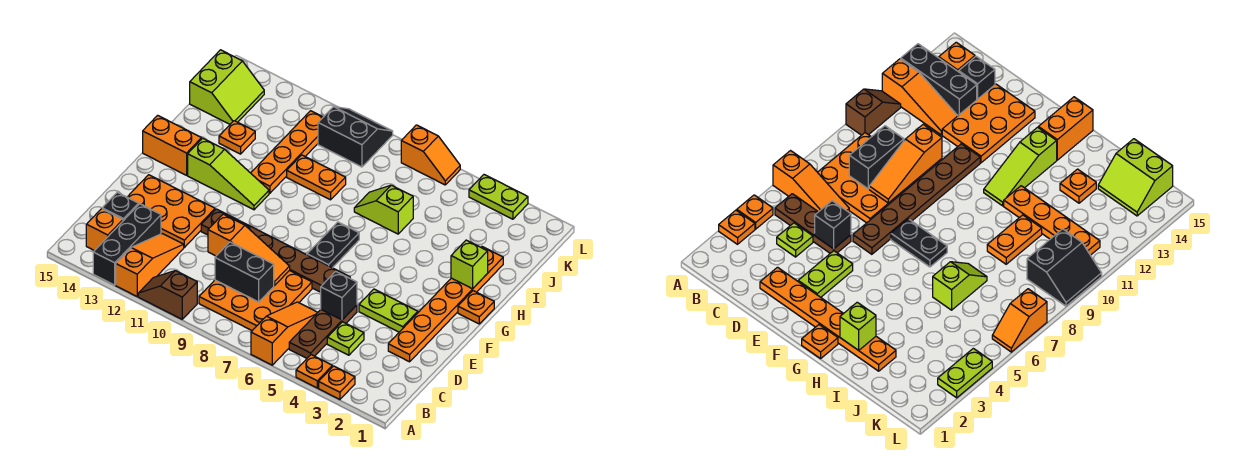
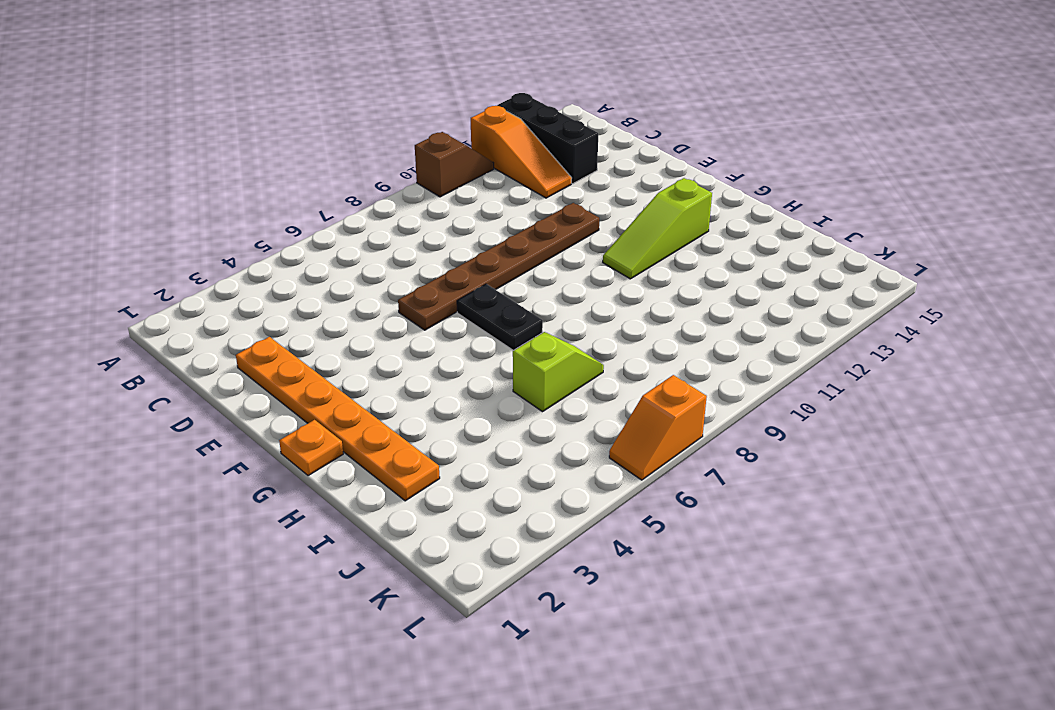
none -> orange plate A3 level 1
none -> orange plate A4 level 1
none -> orange slope A6:C6 level 1 top A
none -> brown plate B5:D5 level 1

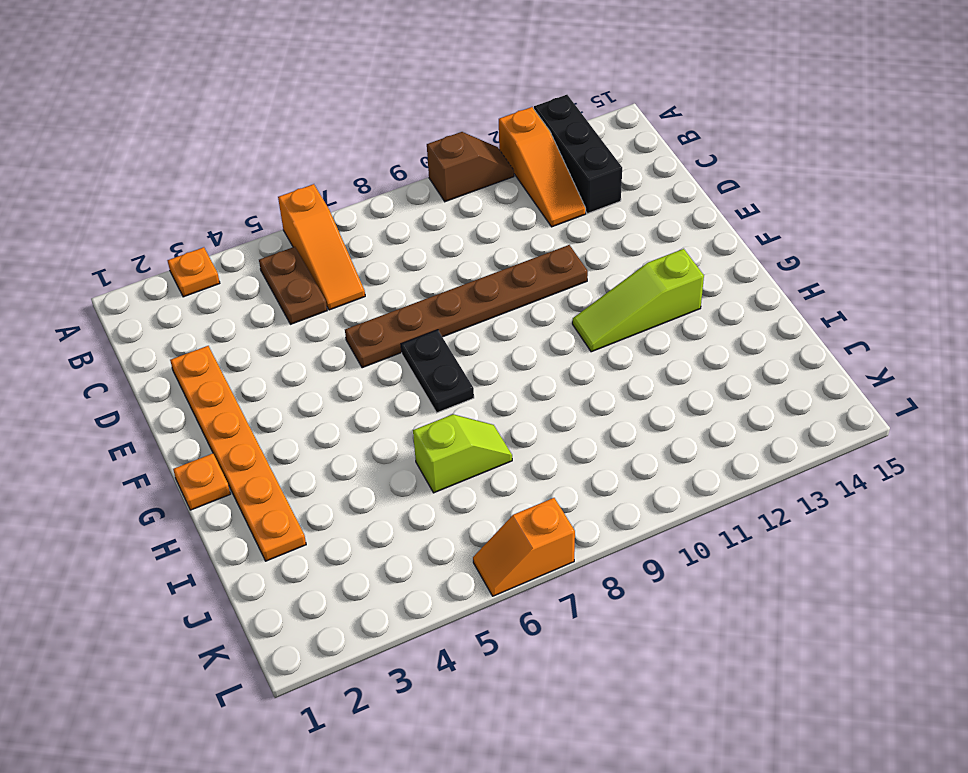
brown plate B5:C5 level 1 -> brown plate B5:D5 level 1
none -> orange plate A4 level 1
none -> orange plate B7:D9 level 1
none -> orange brick B14 level 1
none -> lime plate C4 level 1

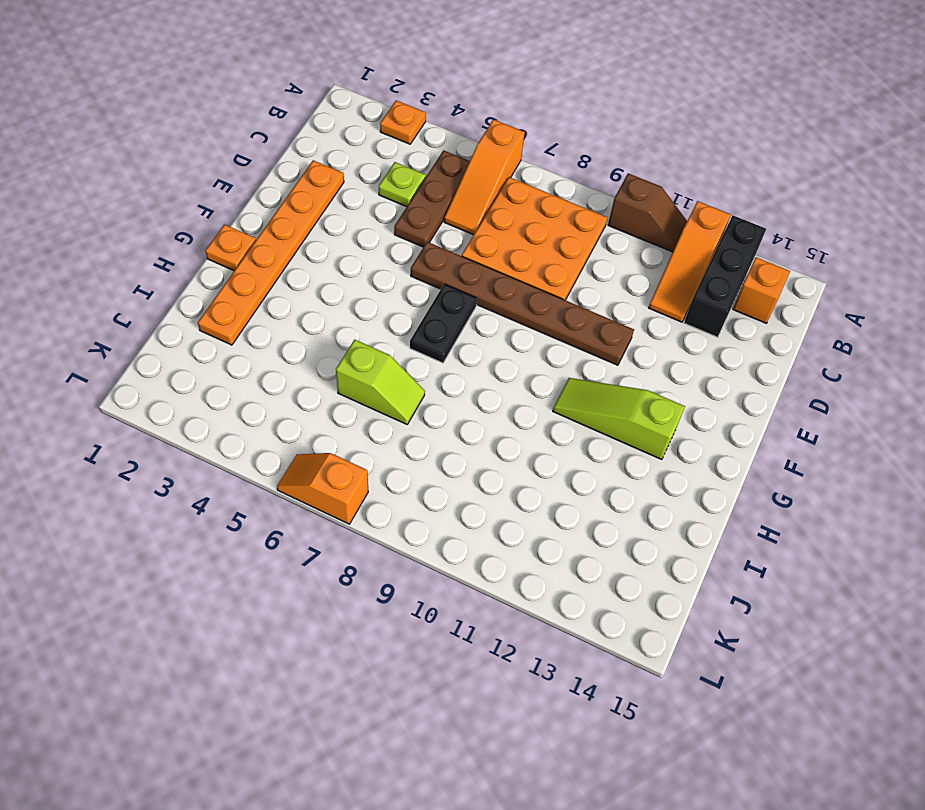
none -> orange plate A4 level 1
none -> black brick C14 level 1
none -> orange plate D12:E14 level 1
none -> lime plate E3:E4 level 1

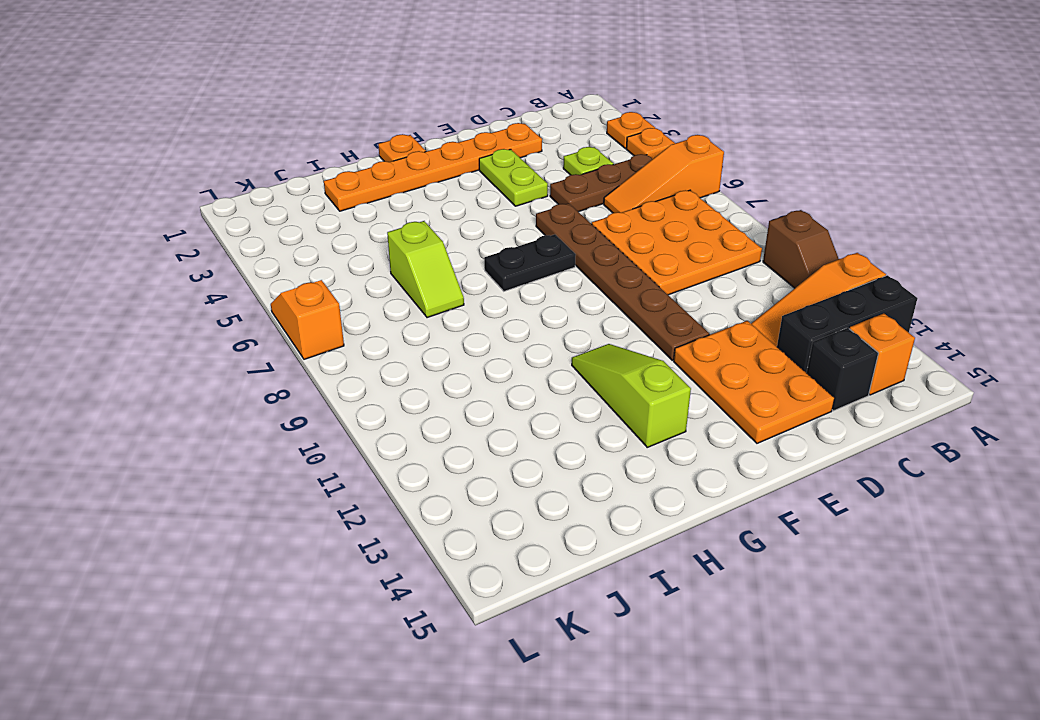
none -> orange brick G14:G15 level 1
none -> orange plate H11:K11 level 1
none -> orange plate I9:I10 level 1
none -> orange plate I13 level 1

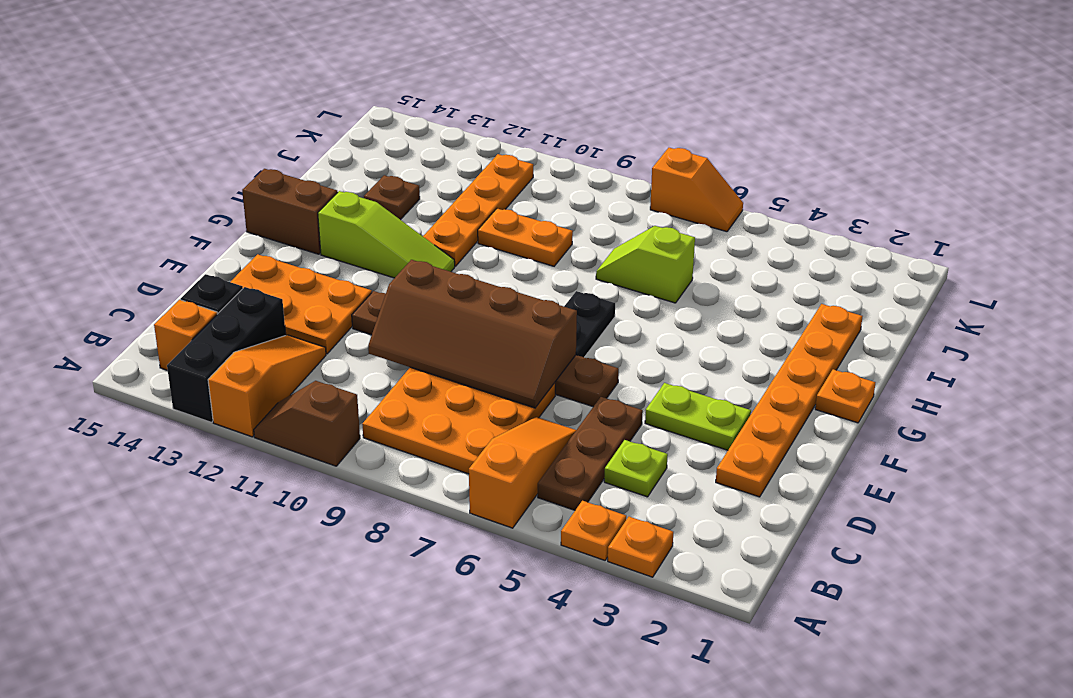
brown slope D7:E10 level 2 top E -> orange slope D8:D10 level 2 top 10
brown brick G14:G15 level 1 -> orange brick G14:G15 level 1
brown plate I13 level 1 -> orange plate I13 level 1
none -> lime slope J14:K15 level 1 top 15
none -> black slope K9:L10 level 1 top K
none -> lime plate L3:L4 level 1
none -> black brick C8:C9 level 2

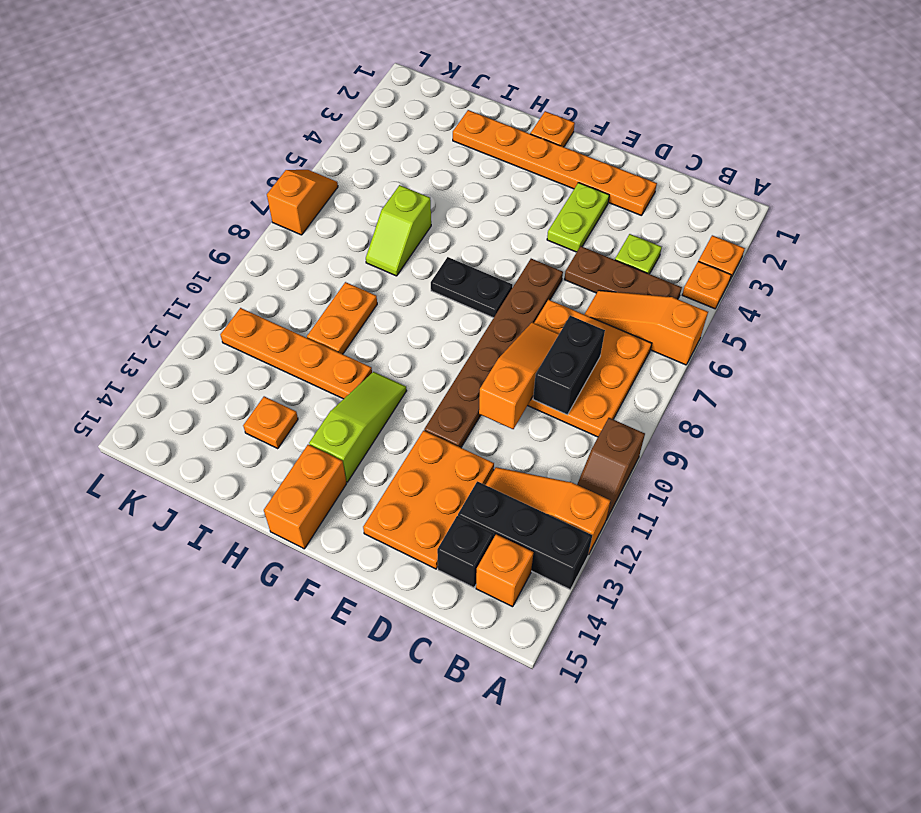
none -> lime slope J14:K15 level 1 top 15
none -> black slope K9:L10 level 1 top K
none -> lime plate L3:L4 level 1
none -> black brick D5 level 2

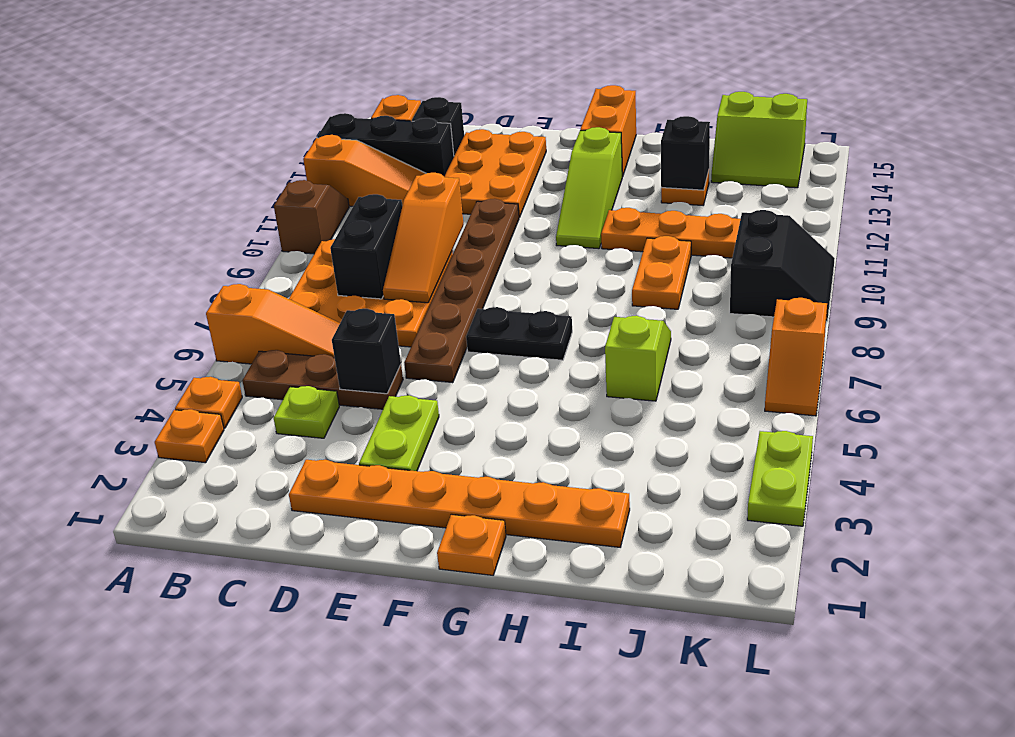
black brick I13 level 2 -> none
none -> lime brick H2 level 2

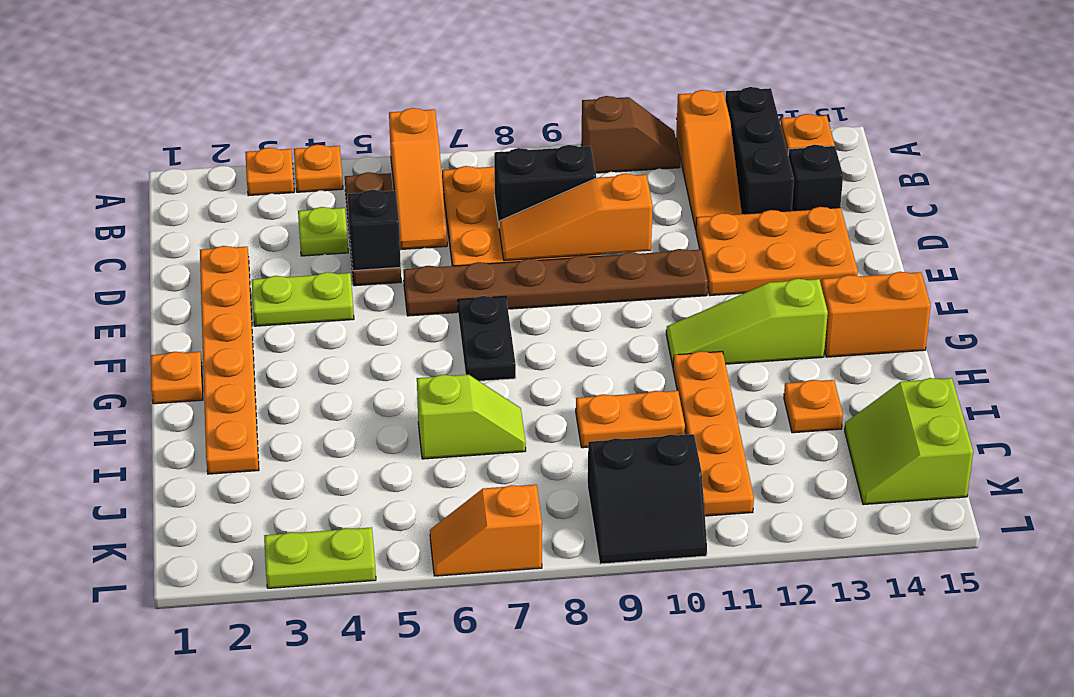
none -> lime brick H2 level 2

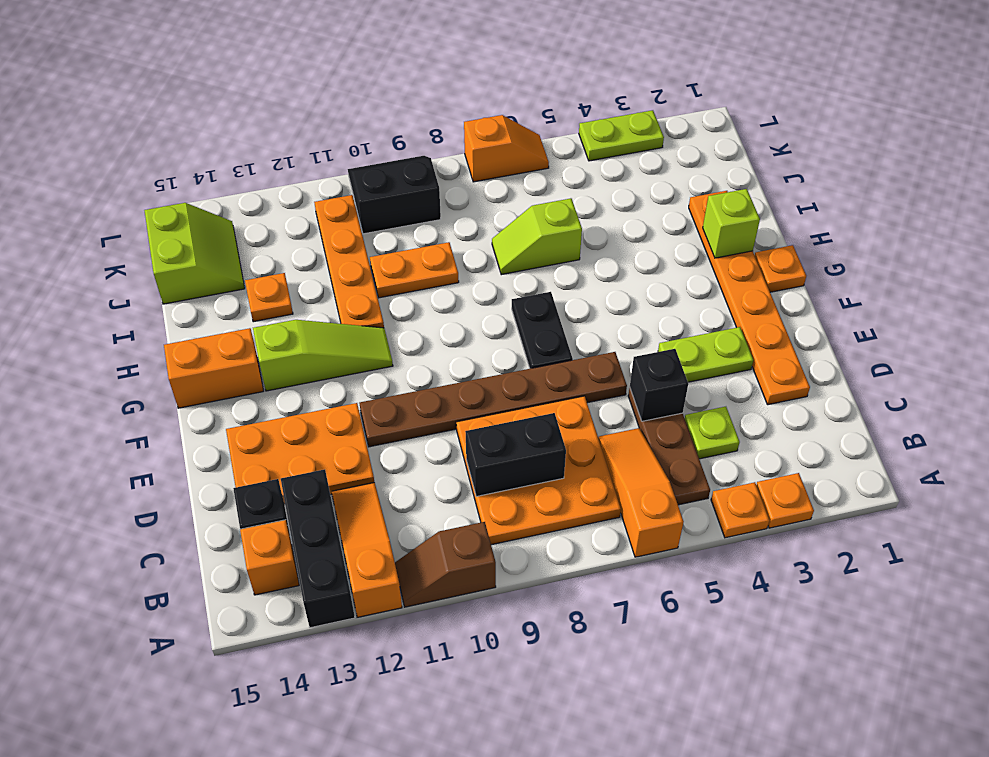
none -> orange slope D8:D10 level 2 top 10

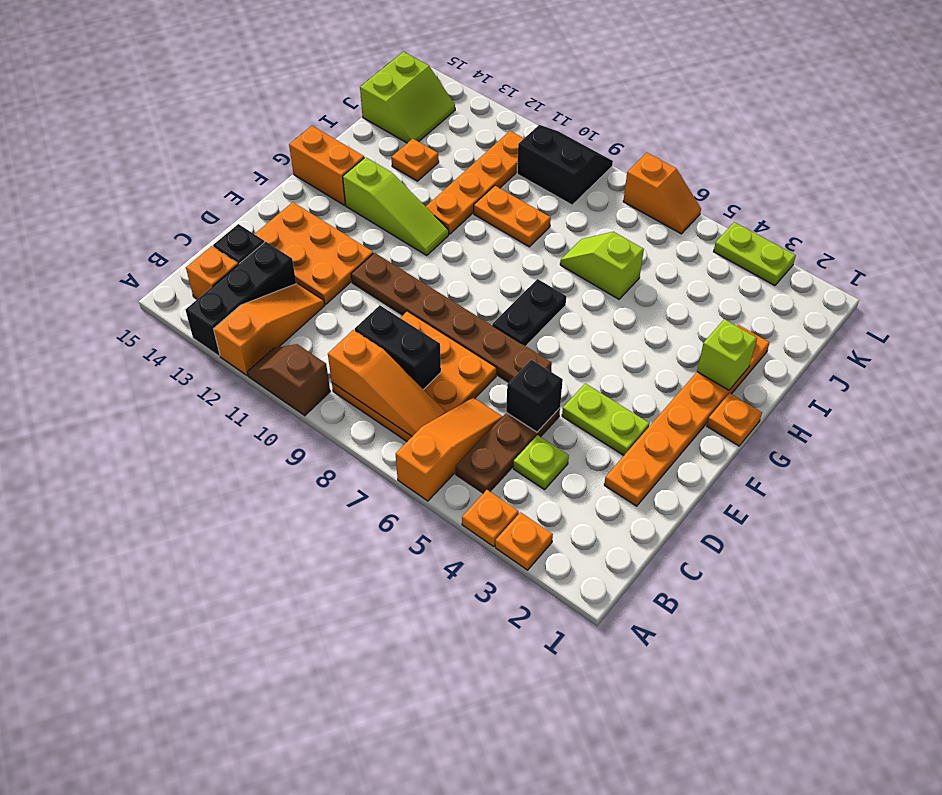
orange slope B7:B9 level 2 top 9 -> orange slope D8:D10 level 2 top 10

